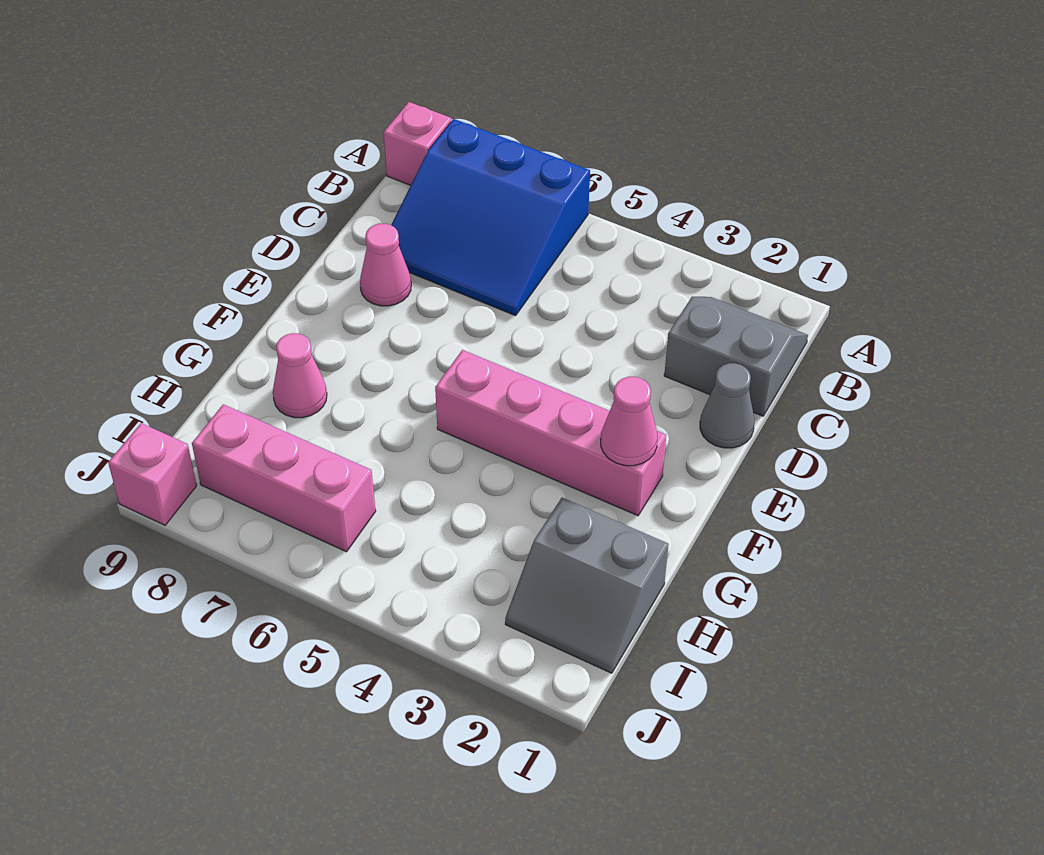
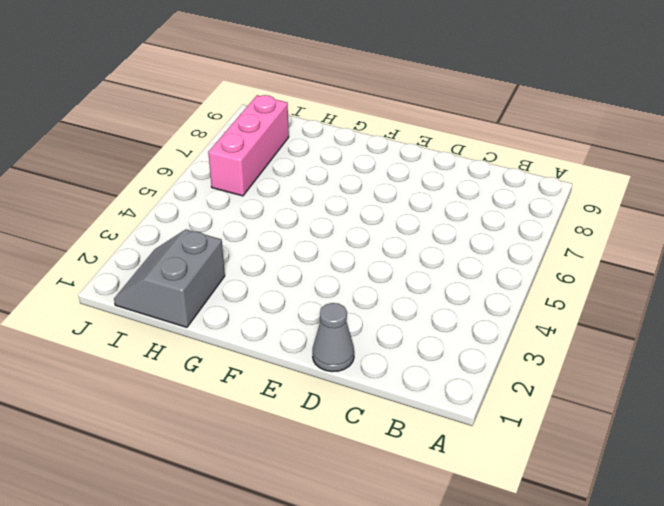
none -> blue slope A6:C8 level 1 top A
none -> pink brick A9 level 1

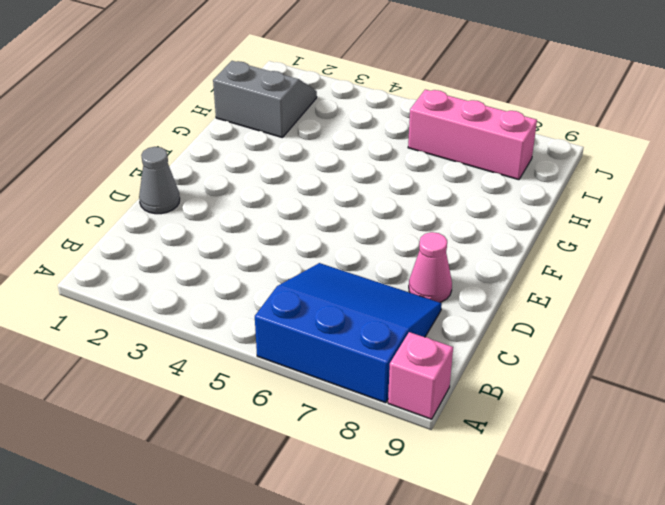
none -> grey slope B1:C2 level 1 top C
none -> pink brick F2:F5 level 1

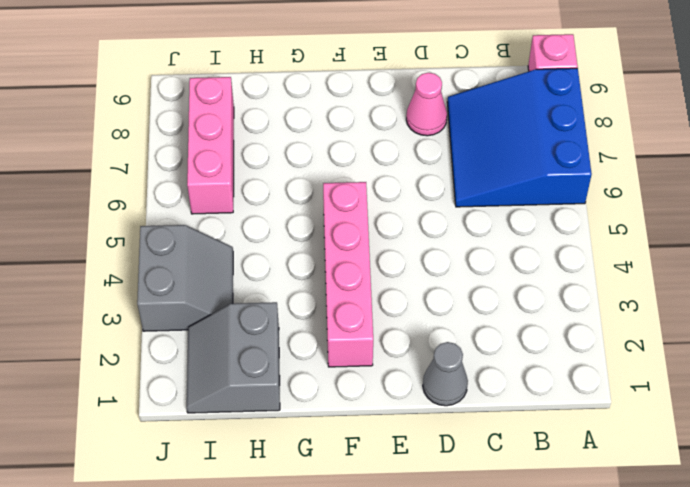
grey slope I3:J4 level 1 top J -> grey slope B1:C2 level 1 top C
none -> pink cone G8 level 1
none -> pink brick J9 level 1

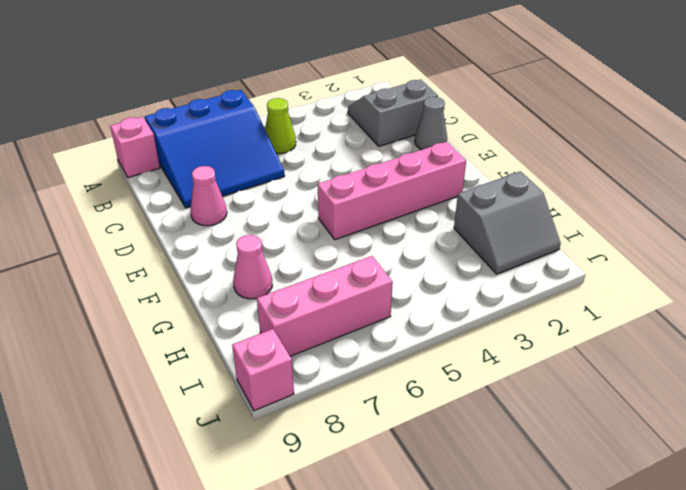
lime cone B5 level 1 -> none
none -> pink cone F2 level 2

